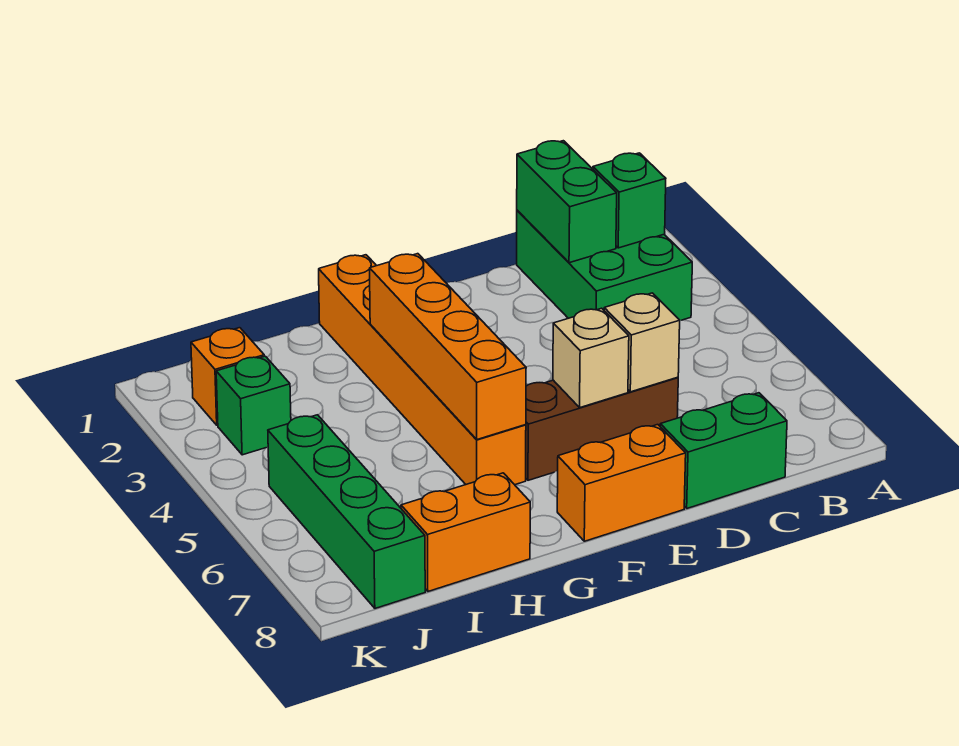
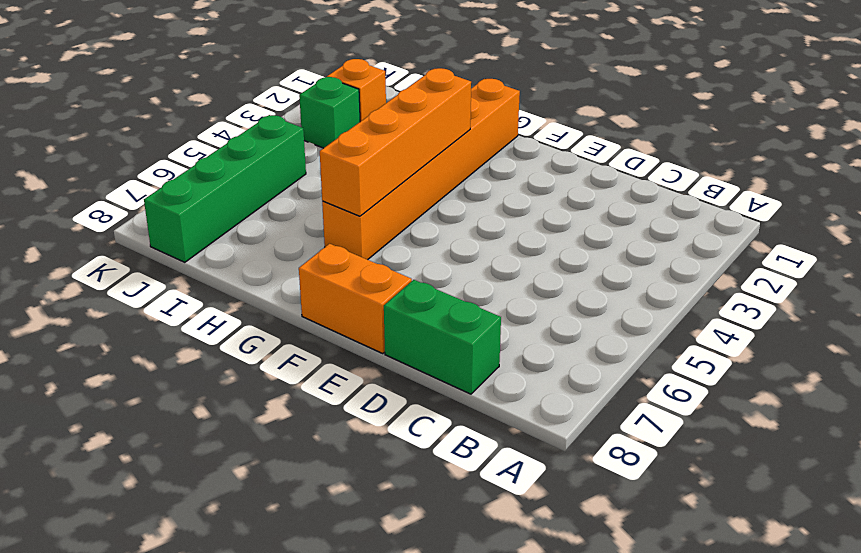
none -> green brick B1:C3 level 1
none -> brown brick D6:F6 level 1
none -> orange brick H8:I8 level 1

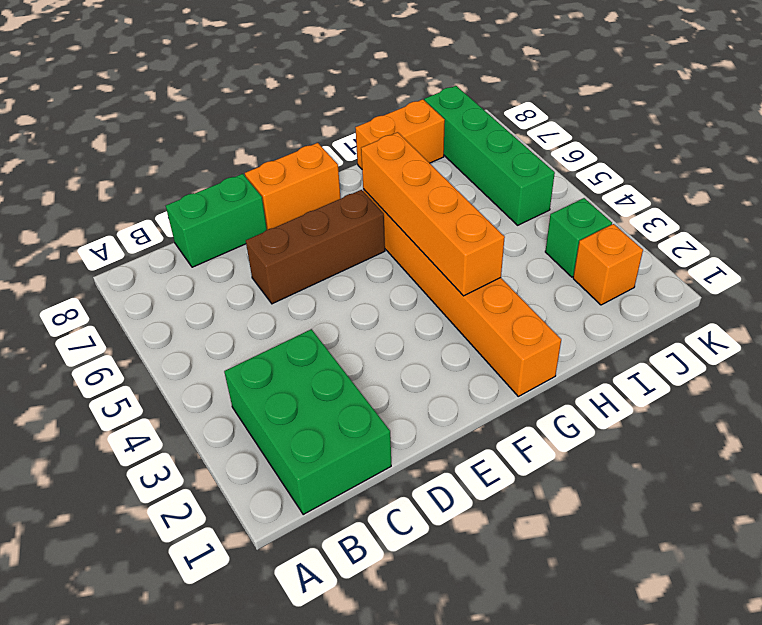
none -> green brick B2 level 2
none -> green brick C1:C2 level 2
none -> tan brick D6 level 2

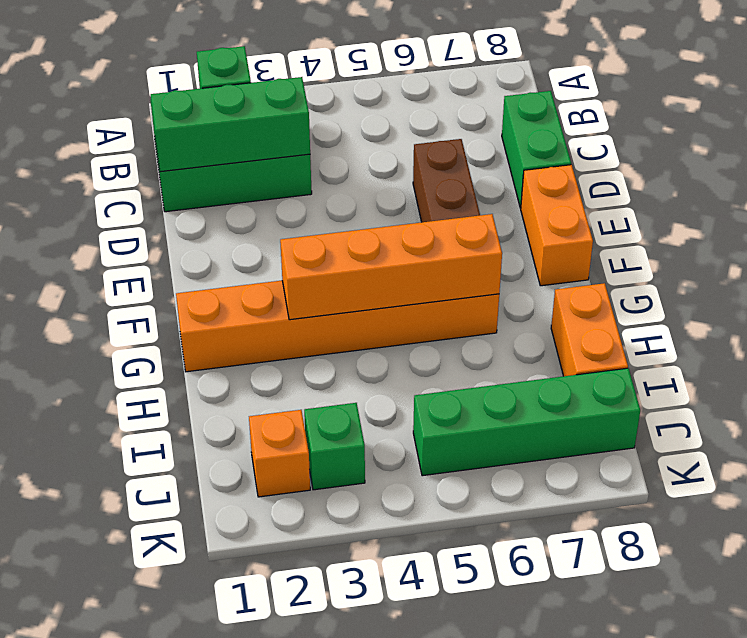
green brick C1:C3 level 2 -> green brick C1:C2 level 2
none -> tan brick D6 level 2
none -> tan brick E6 level 2

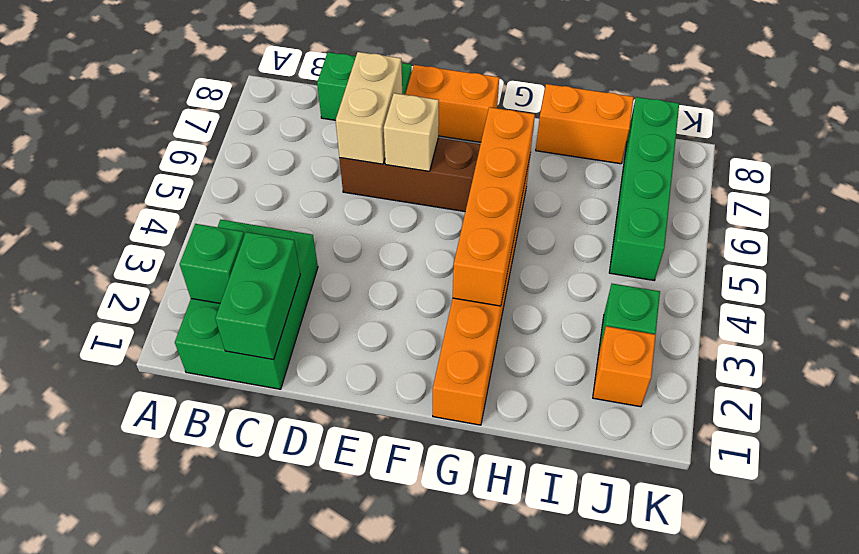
tan brick D6:D7 level 2 -> tan brick D6 level 2

